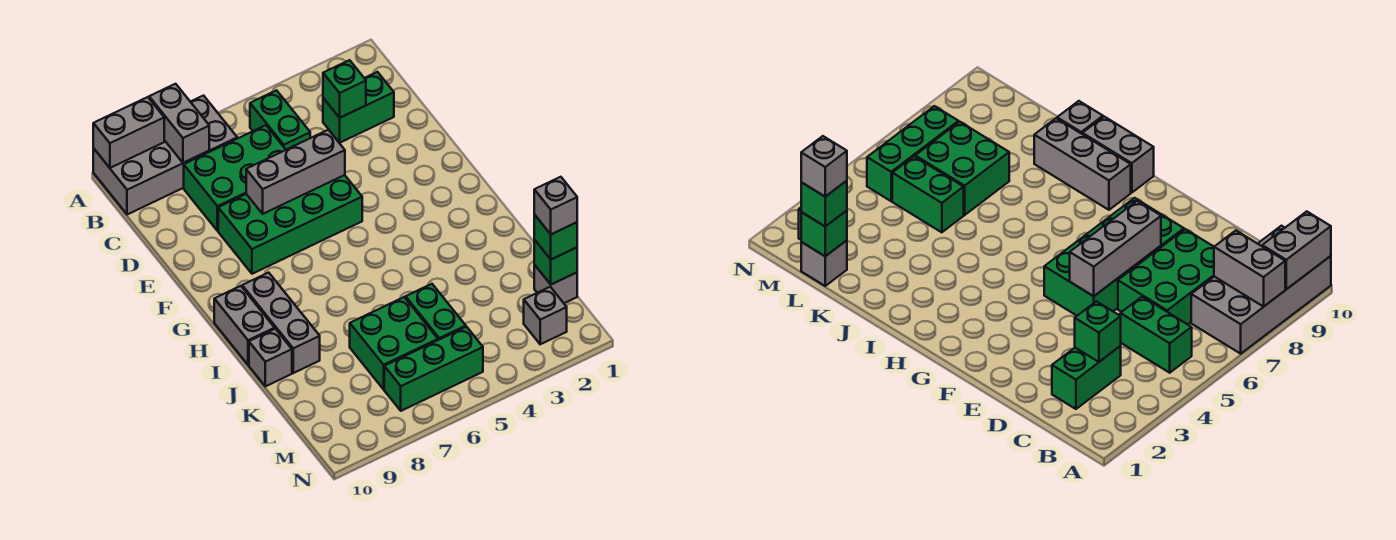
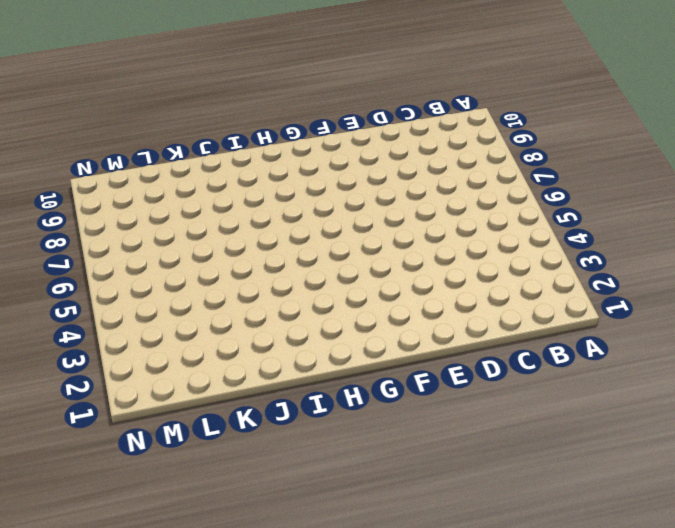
none -> grey brick A7:B10 level 1
none -> green brick B5:C5 level 1
none -> green brick C2:C3 level 1

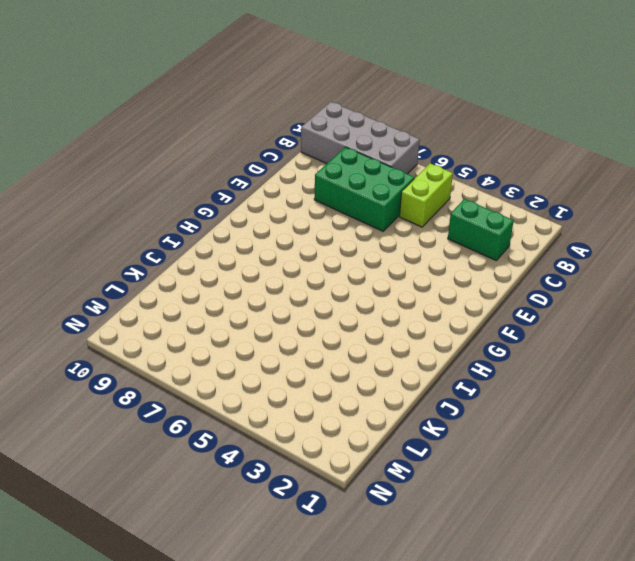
lime brick B5:C5 level 1 -> green brick B5:C5 level 1
none -> green brick E5:F8 level 1
none -> grey brick H9:J9 level 1
none -> grey brick H10:I10 level 1

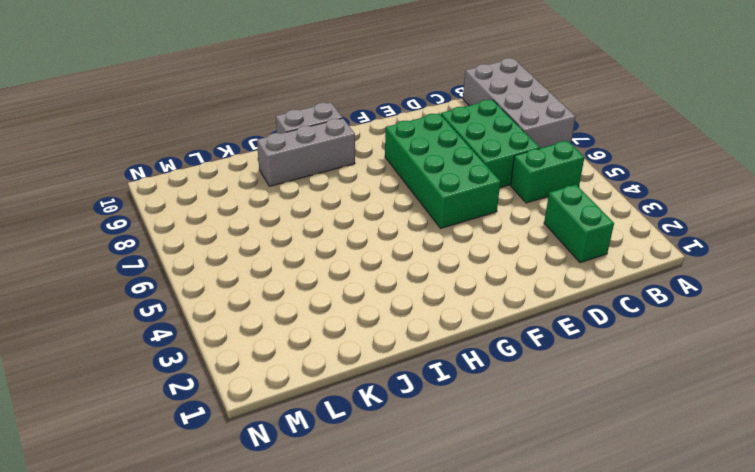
none -> grey brick J10 level 1
none -> green brick K5:L5 level 1
none -> green brick K6:L7 level 1

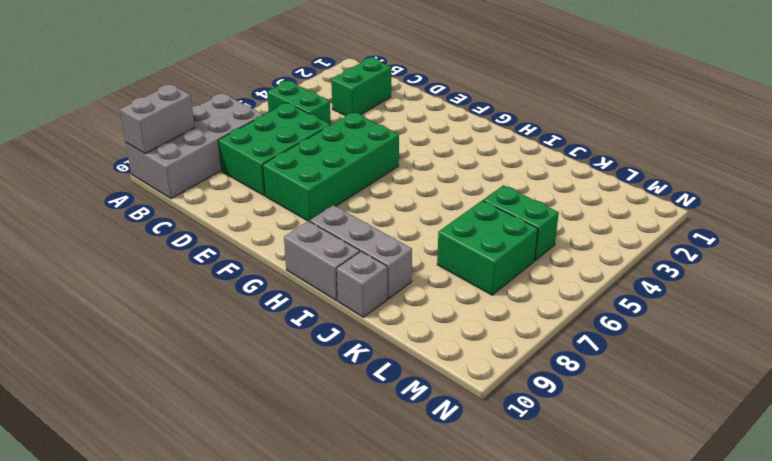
none -> grey brick L1 level 1
none -> grey brick M2 level 1
none -> green brick M5:M7 level 1

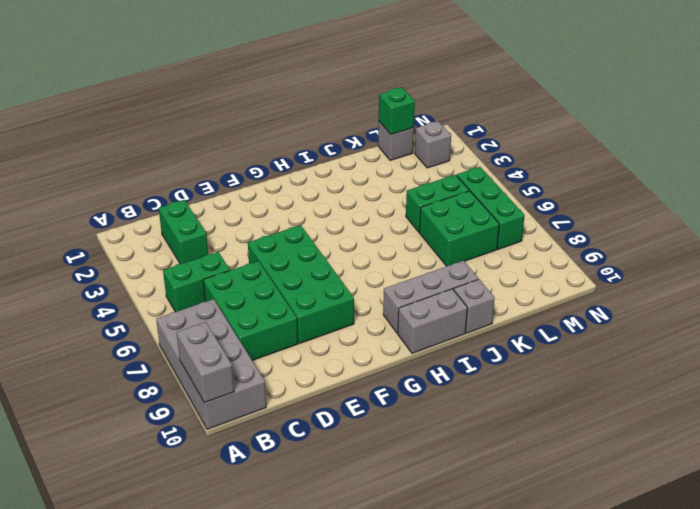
none -> grey brick A8:B8 level 2
none -> green brick C3 level 2
none -> grey brick E5:E7 level 2

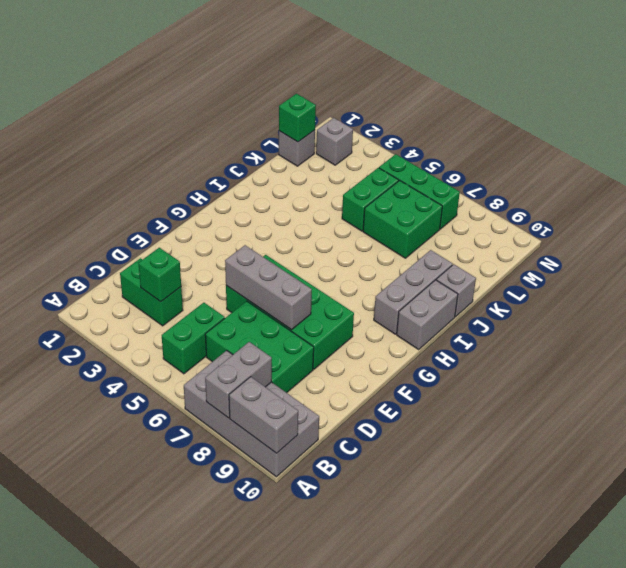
none -> green brick L1 level 3
none -> grey brick L1 level 4

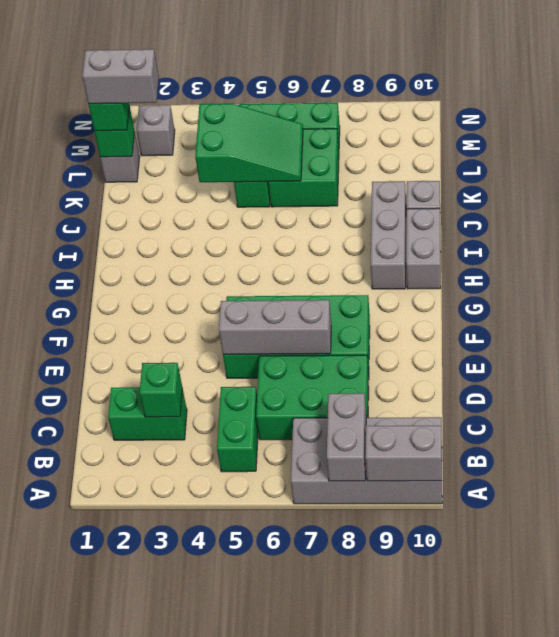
green slope K4:L6 level 2 top 4 -> none
grey brick L1:L2 level 4 -> grey brick L1 level 4

